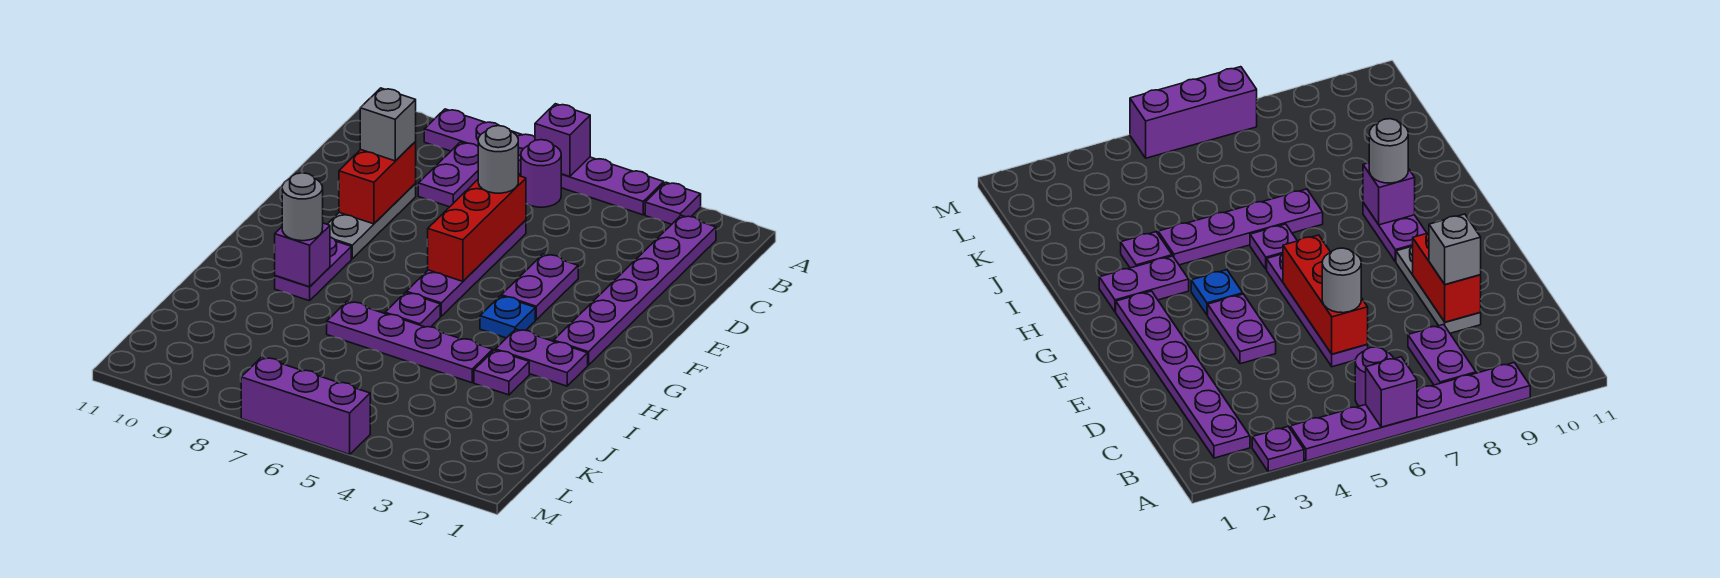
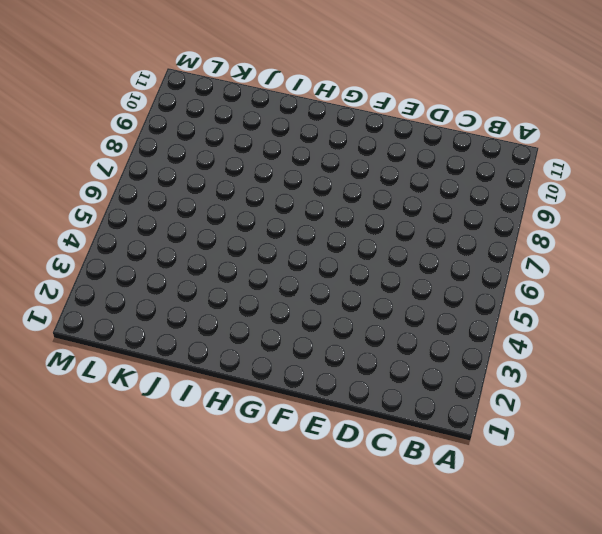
none -> purple plate A3 level 1
none -> purple plate A4:A9 level 1
none -> purple plate B2:G2 level 1

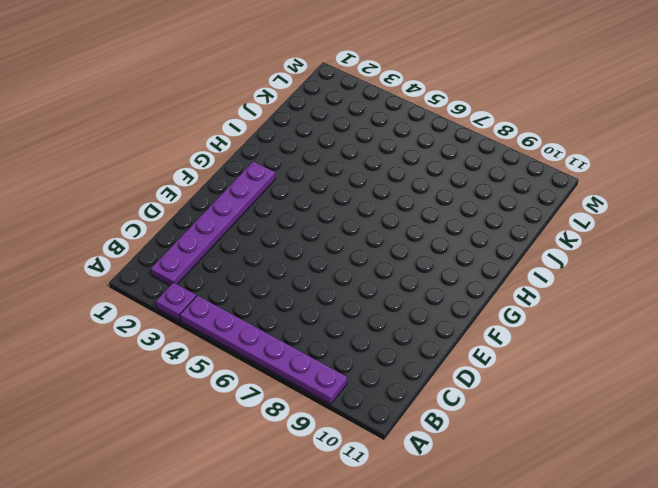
none -> purple round brick B6 level 1
none -> purple plate B8:C8 level 1
none -> purple plate D6:G6 level 1

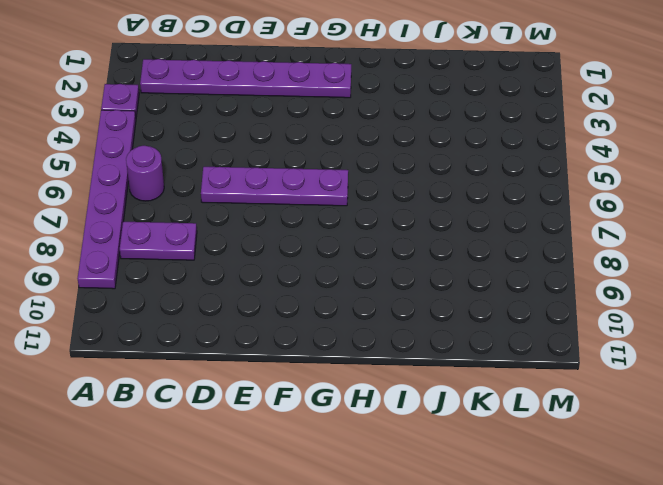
none -> grey plate D9:F9 level 1
none -> purple plate E4:F4 level 1
none -> blue plate G4 level 1

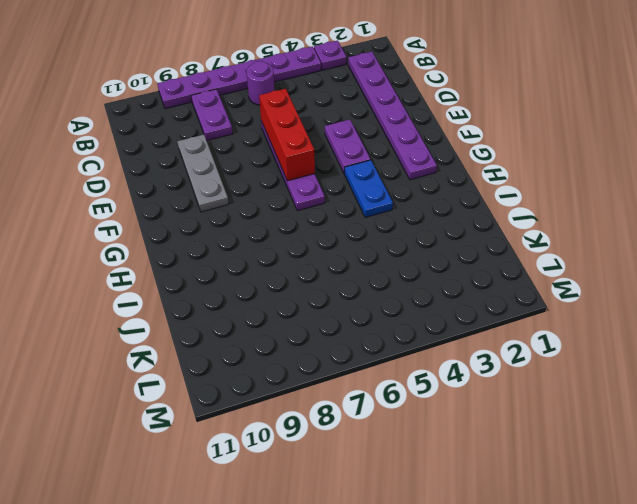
blue plate G4:H4 level 1 -> blue plate G4 level 1
none -> purple plate G9:H9 level 1
none -> purple plate H2:H3 level 1
none -> purple plate H6 level 1

